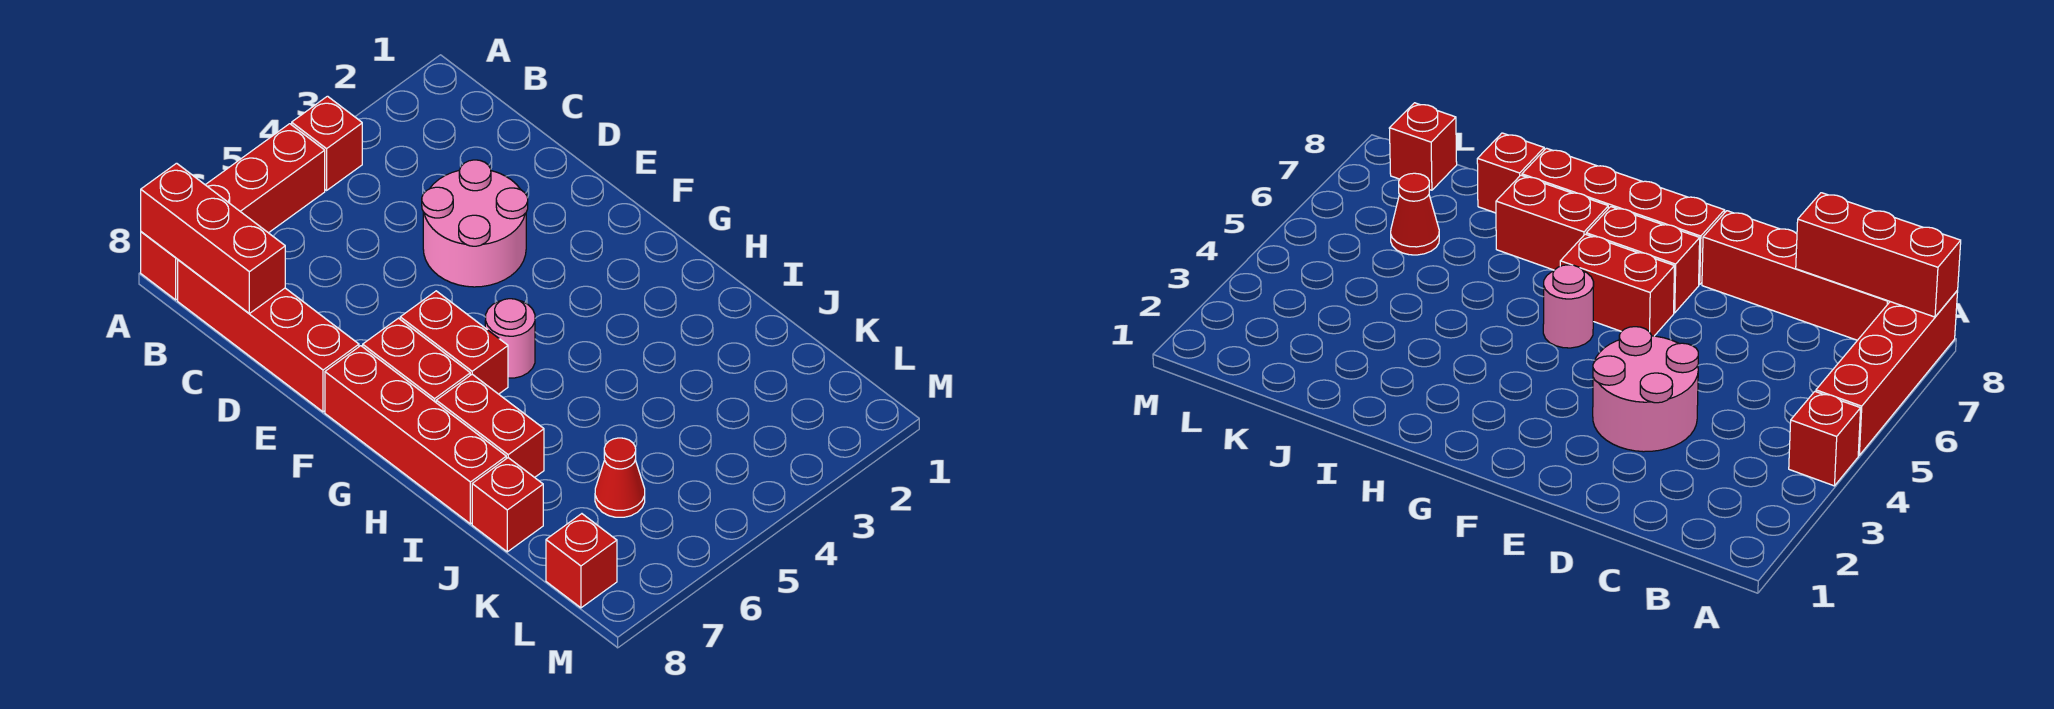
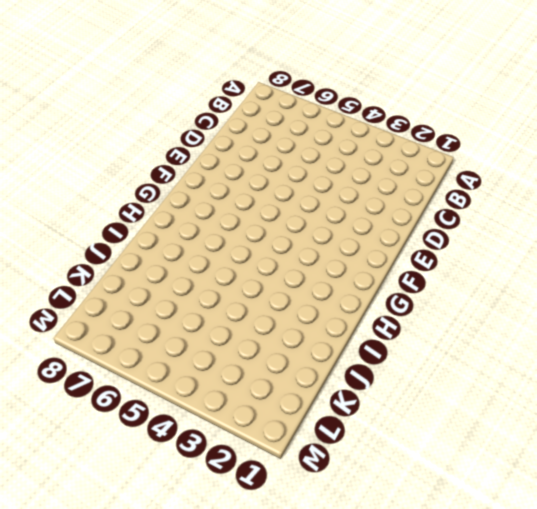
none -> red brick A4 level 1
none -> red brick A5:A8 level 1
none -> red brick B8:E8 level 1

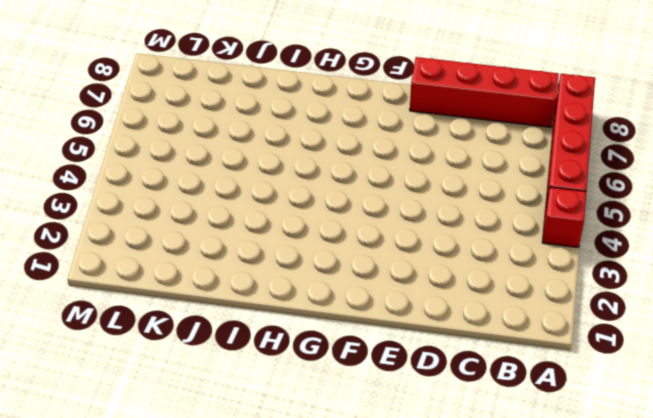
none -> pink round brick D3:E4 level 1
none -> red brick F6:G6 level 1
none -> red brick F7:G7 level 1

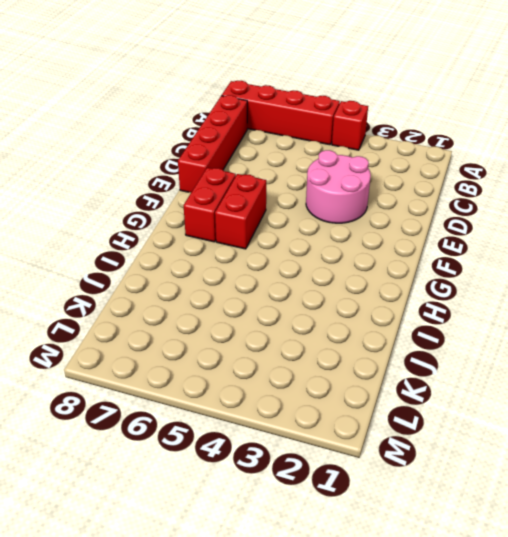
none -> red brick F8:I8 level 1
none -> pink round brick G5 level 1
none -> red brick H7:I7 level 1

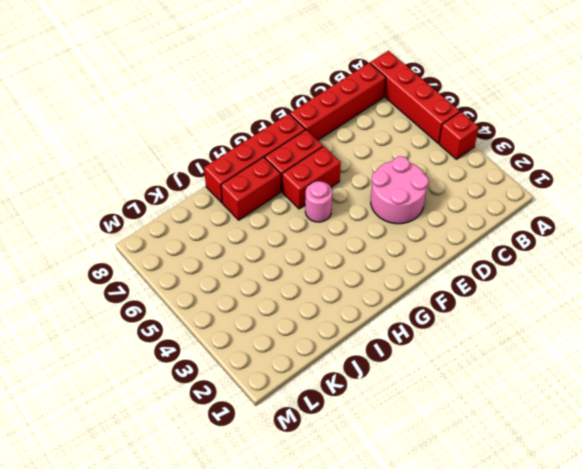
none -> red brick J8 level 1
none -> red cone K6 level 1
none -> red brick L8 level 1

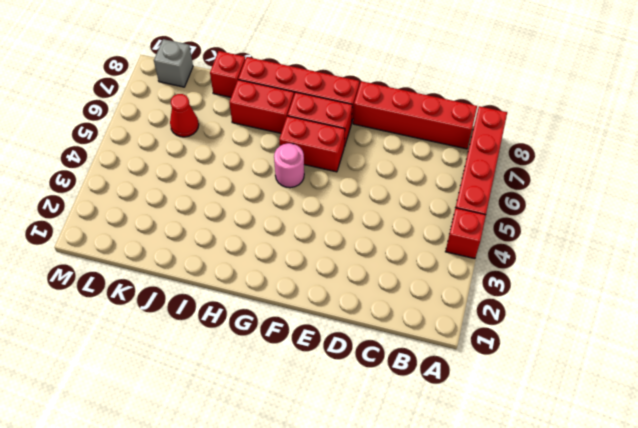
grey brick L8 level 1 -> red brick L8 level 1
none -> pink round brick D3:E4 level 1
none -> red brick A8:C8 level 2

